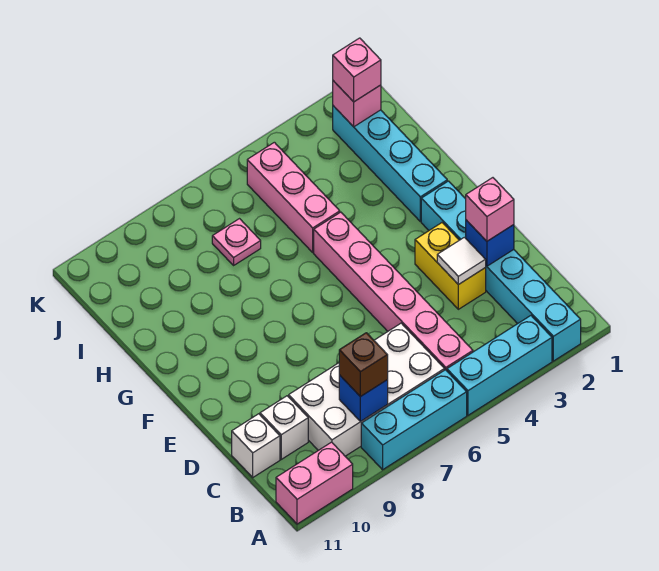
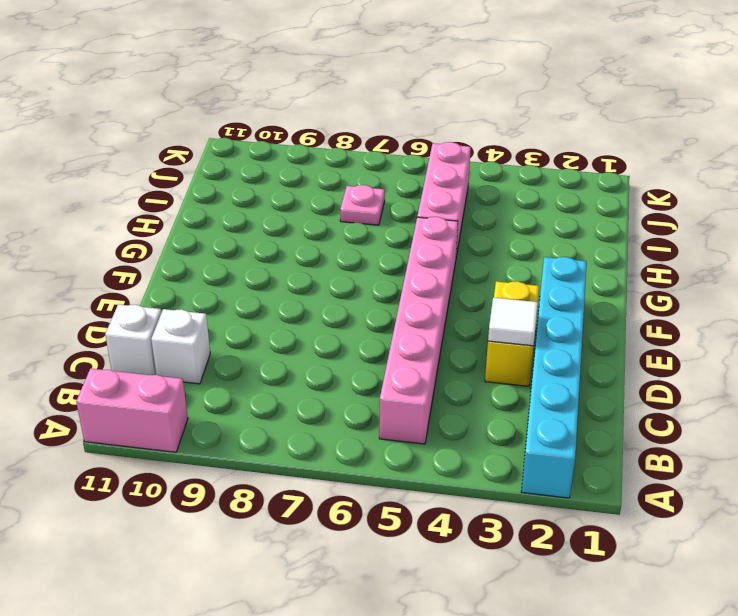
none -> cyan brick A3:A5 level 1
none -> cyan brick A6:A8 level 1
none -> white brick B6:C9 level 1

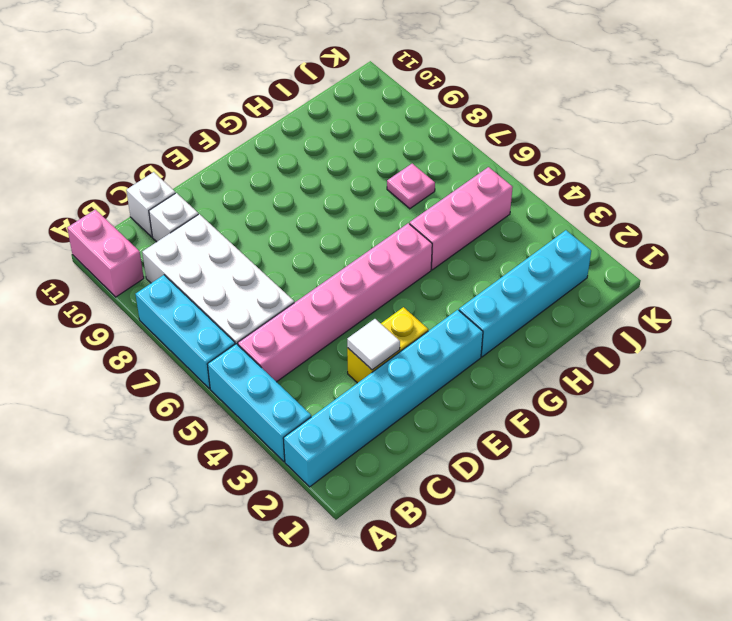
none -> blue brick B8 level 2
none -> blue brick D2 level 2
none -> pink brick J2 level 2

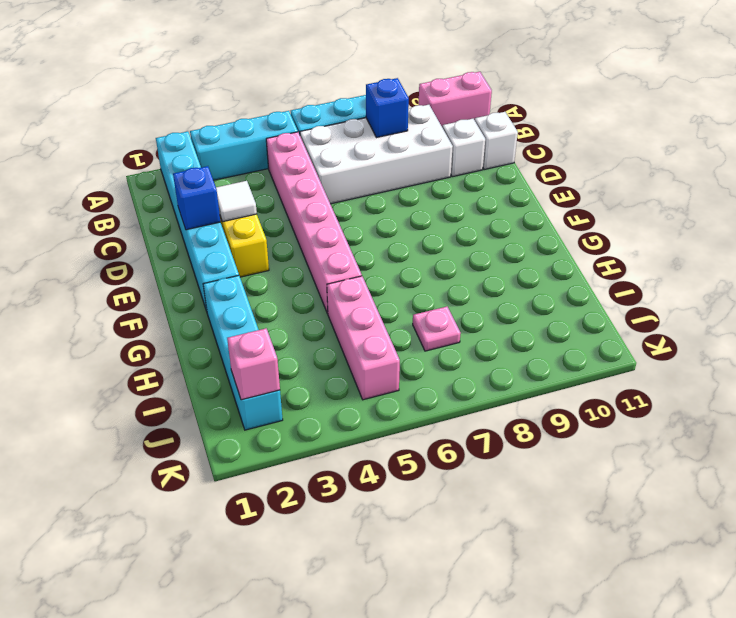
none -> brown brick B8 level 3
none -> pink brick D2 level 3
none -> pink brick J2 level 3

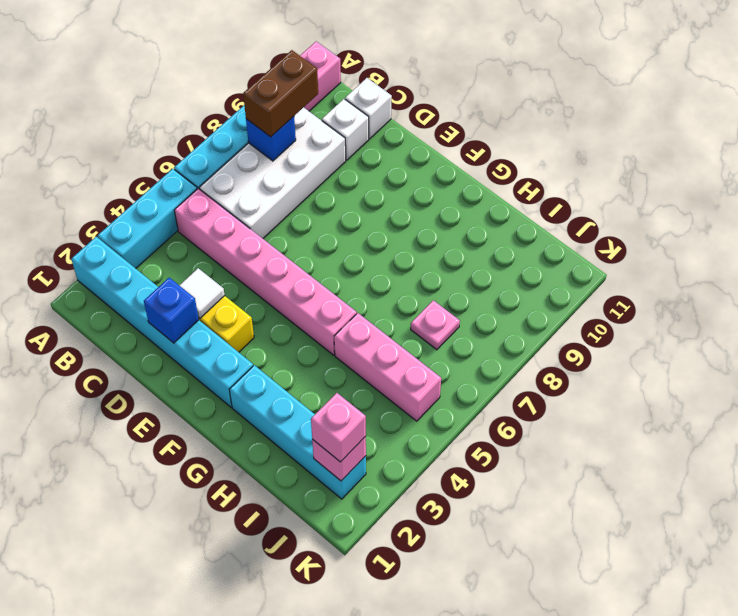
brown brick B8:B9 level 3 -> brown brick B8 level 3
none -> pink brick D2 level 3

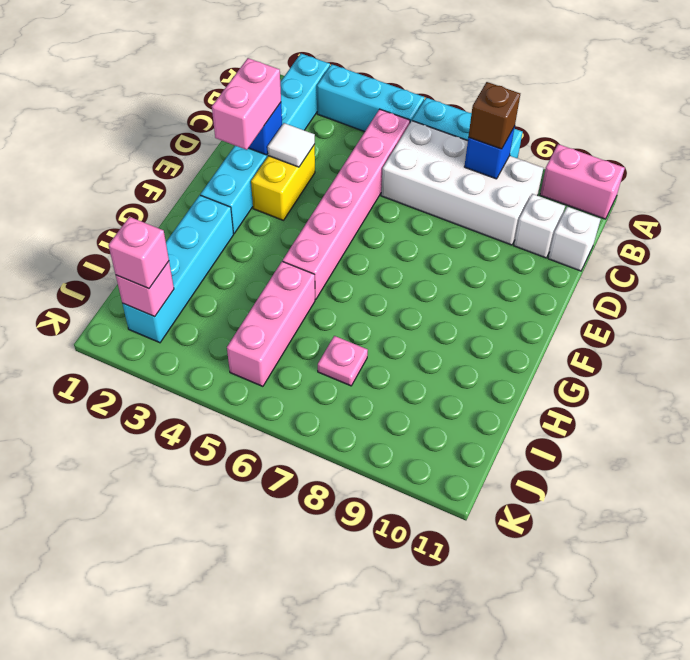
pink brick D2:E2 level 3 -> pink brick D2 level 3

